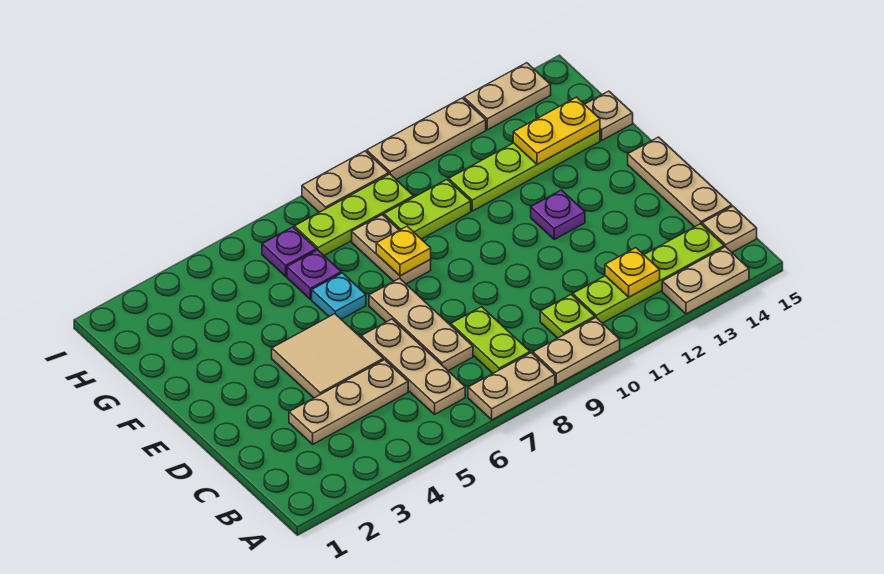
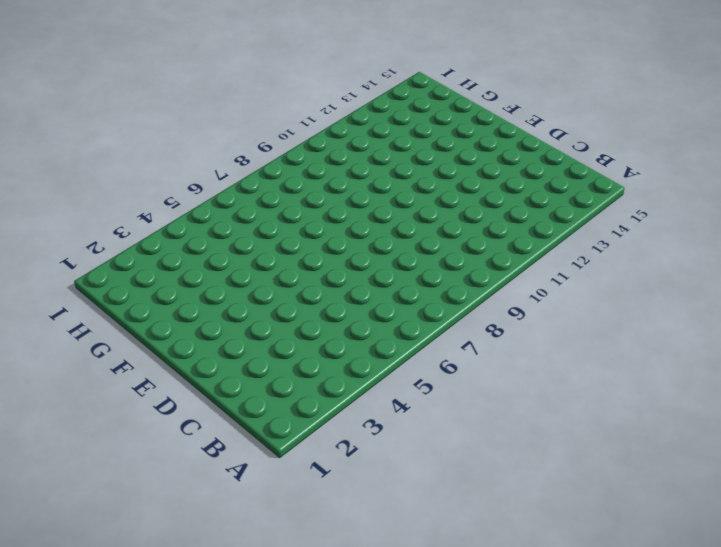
none -> tan plate A7:A8 level 1
none -> tan plate A9:A10 level 1
none -> tan plate A13:A14 level 1

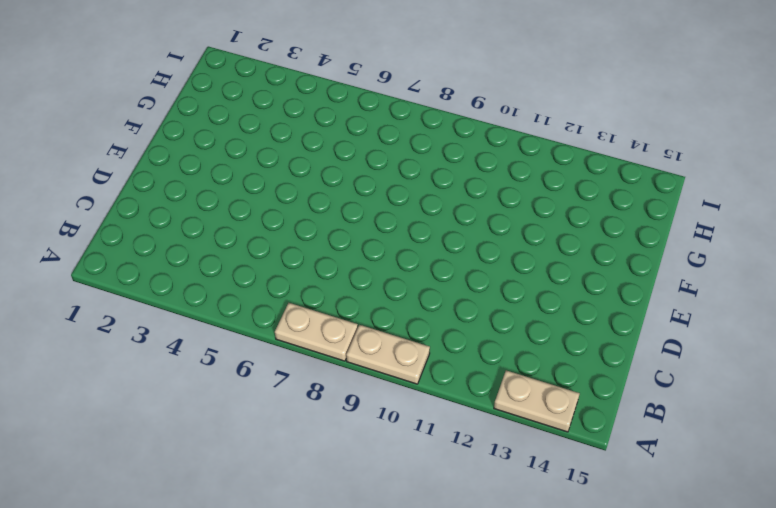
none -> tan plate B6:D6 level 1
none -> lime plate B8:C8 level 1
none -> lime plate B10 level 1

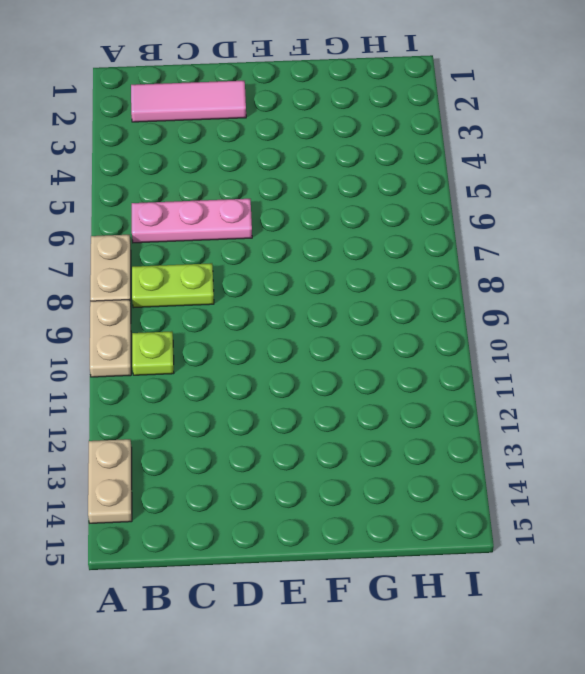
pink tile B2:D2 level 1 -> none
pink plate B6:D6 level 1 -> tan plate B6:D6 level 1
none -> lime plate B11:B14 level 1
none -> tan plate B15 level 1
none -> tan plate C3:C5 level 1

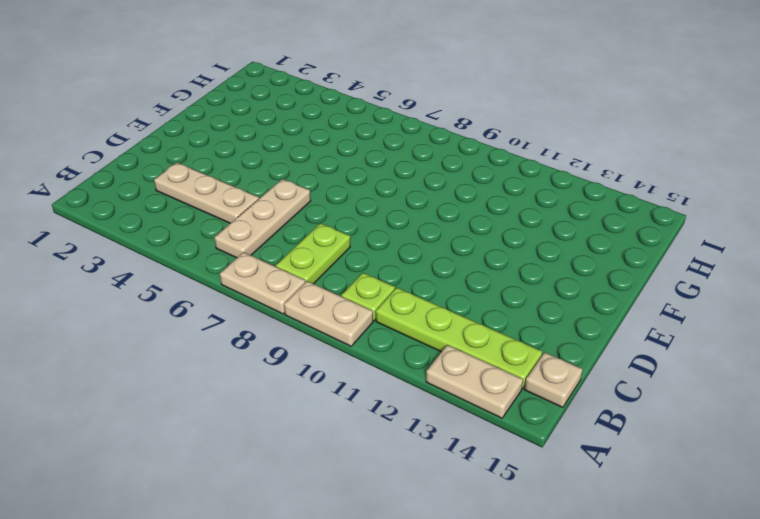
none -> tan plate C7:E7 level 1
none -> tan plate C15:E15 level 1
none -> tan tile D4:E5 level 1

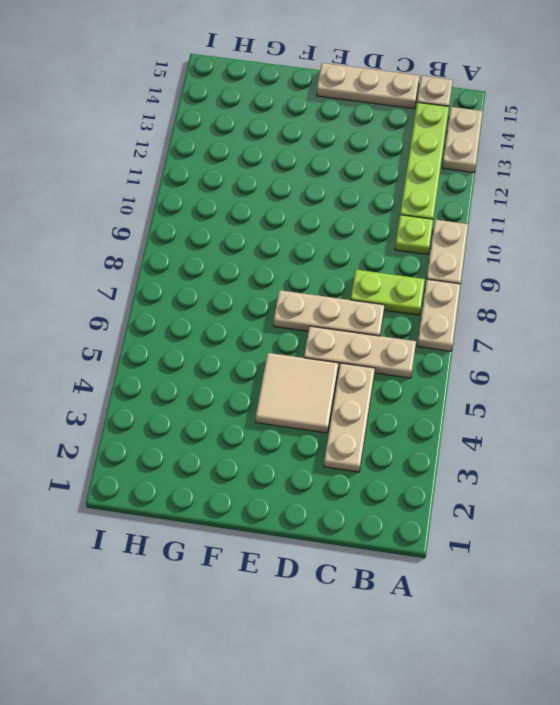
none -> purple plate E12 level 1
none -> cyan plate F6 level 1
none -> tan plate F8:G8 level 1

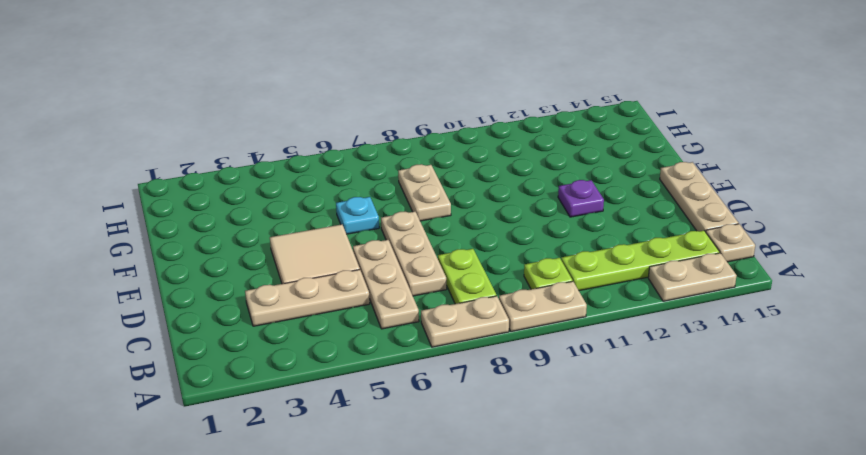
none -> purple plate G6 level 1
none -> lime plate G9:G10 level 1
none -> lime plate G11:G14 level 1

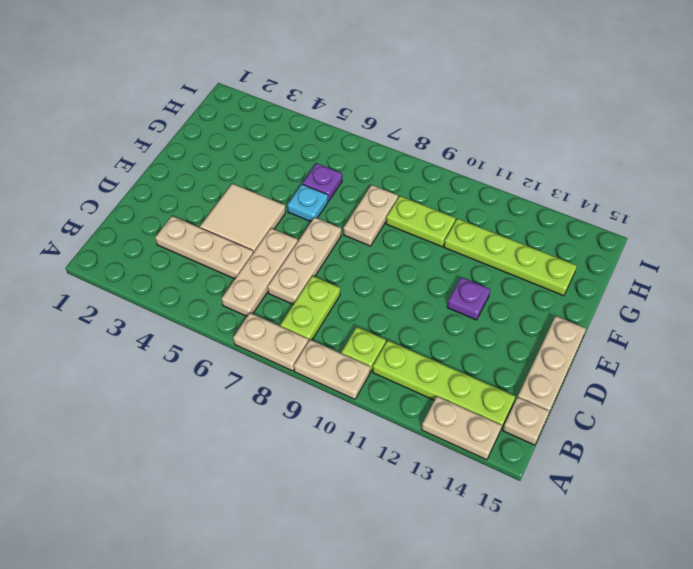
none -> tan plate G15 level 1
none -> purple plate H6 level 1
none -> lime plate H7:H9 level 1

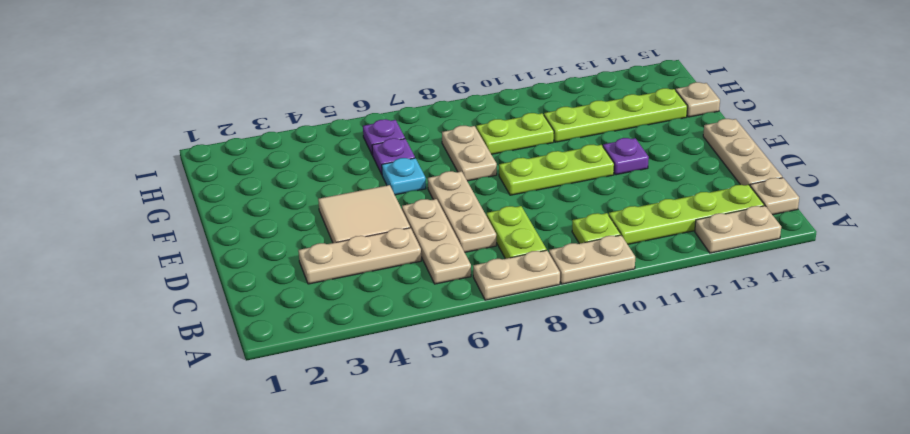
lime plate E9:E11 level 1 -> lime plate H7:H9 level 1
none -> tan plate I8:I9 level 1
none -> tan plate I10:I12 level 1
none -> tan plate I13:I14 level 1

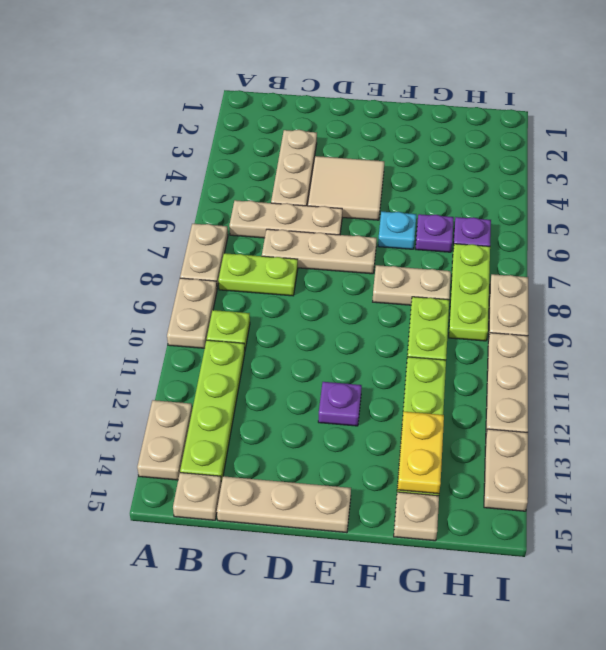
none -> yellow plate B12 level 2
none -> yellow plate F8 level 2

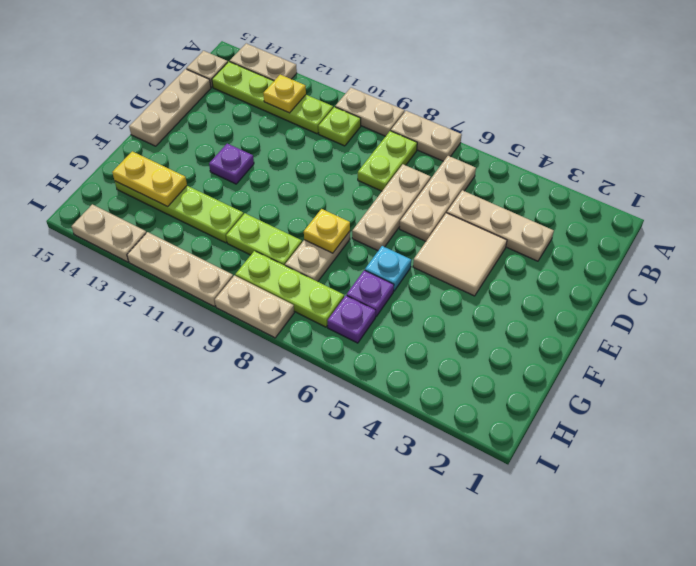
none -> tan plate G15 level 1

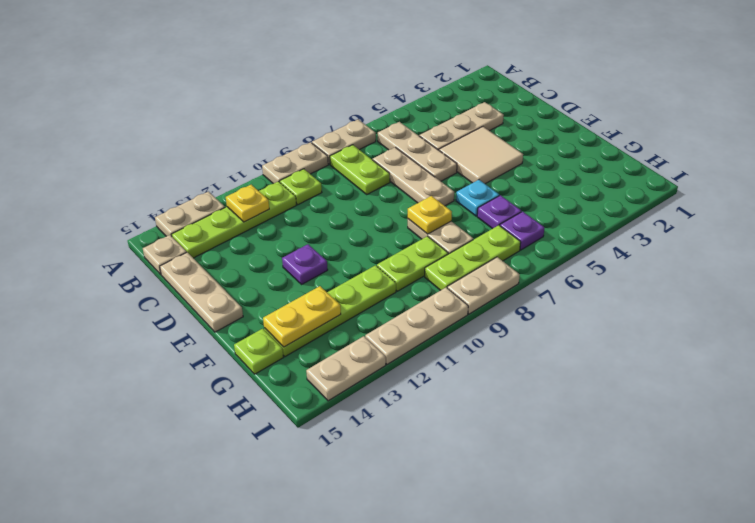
lime plate G15 level 1 -> tan plate G15 level 1

